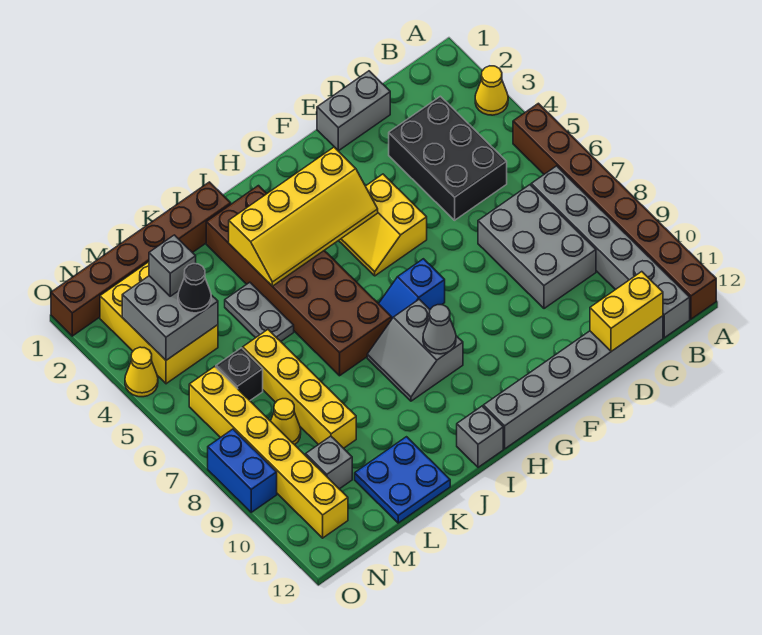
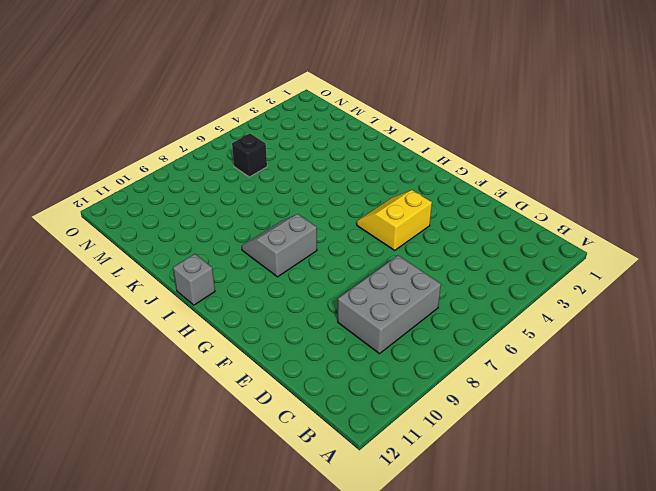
none -> yellow cone A3 level 1
none -> brown brick A5:A12 level 1
none -> grey brick B7:B12 level 1

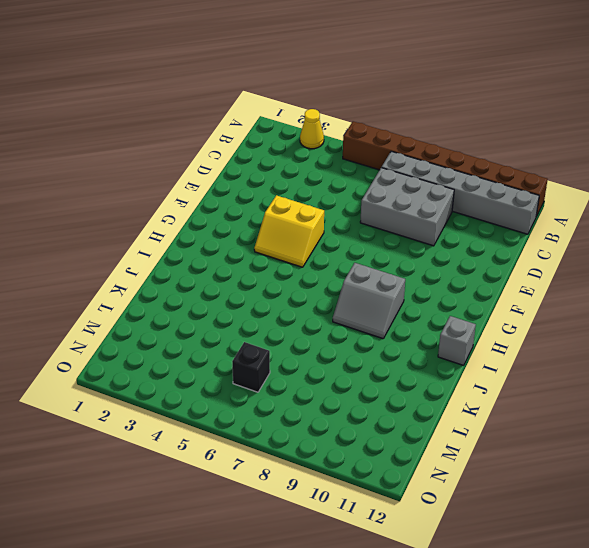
none -> black brick C3:D5 level 1
none -> grey brick C12:H12 level 1
none -> grey brick D1:E1 level 1

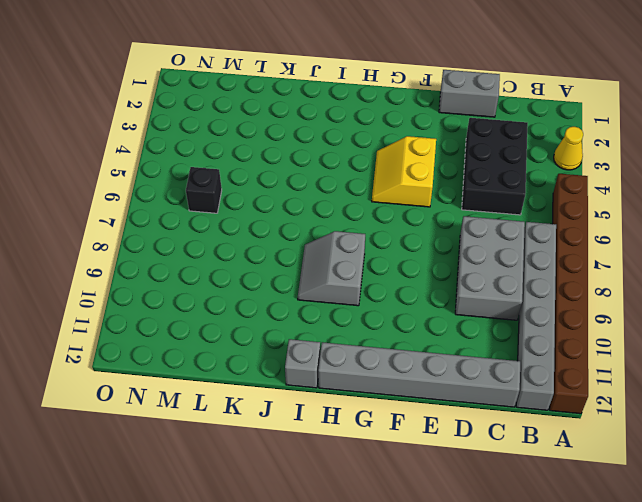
none -> blue slope G7:H7 level 1 top G
none -> brown brick I2:J7 level 1
none -> brown brick J1:O1 level 1

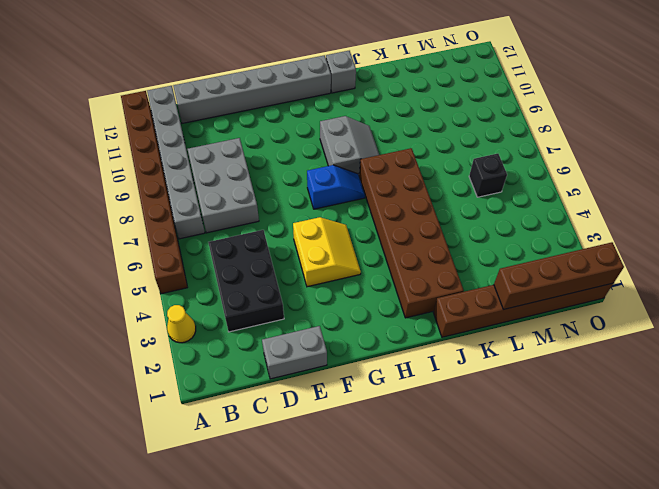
brown brick L1:O1 level 2 -> none
none -> grey plate K4:K5 level 1
none -> blue plate K11:L12 level 1
none -> yellow brick L6:L9 level 1

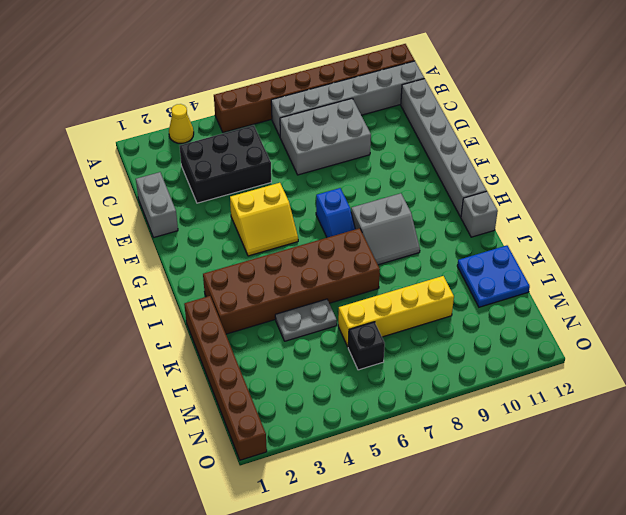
none -> yellow brick M2:N4 level 1
none -> yellow cone M8 level 1
none -> grey brick M10 level 1

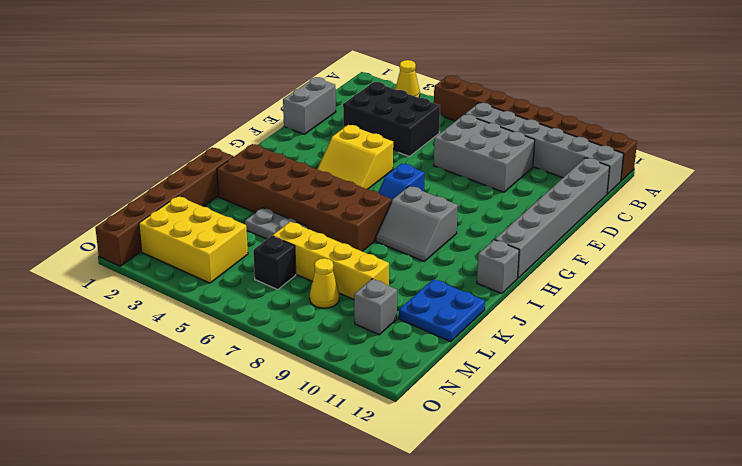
none -> yellow brick N6:N11 level 1
none -> yellow cone O4 level 1
none -> blue brick O8:O9 level 1

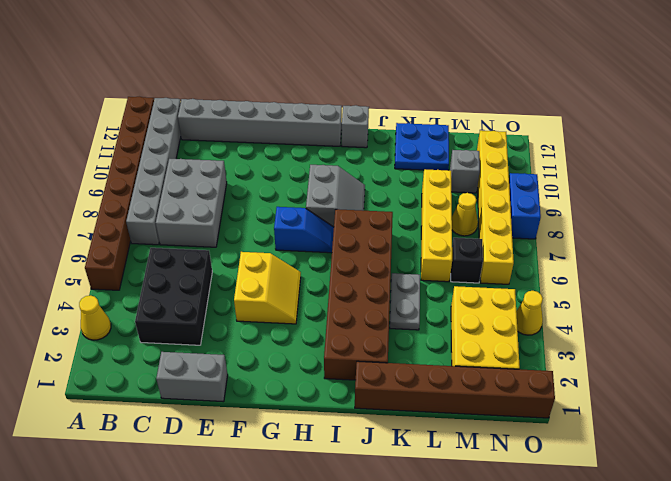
none -> yellow brick C12:D12 level 2
none -> yellow slope G3:J4 level 2 top 3
none -> grey cone H9 level 2

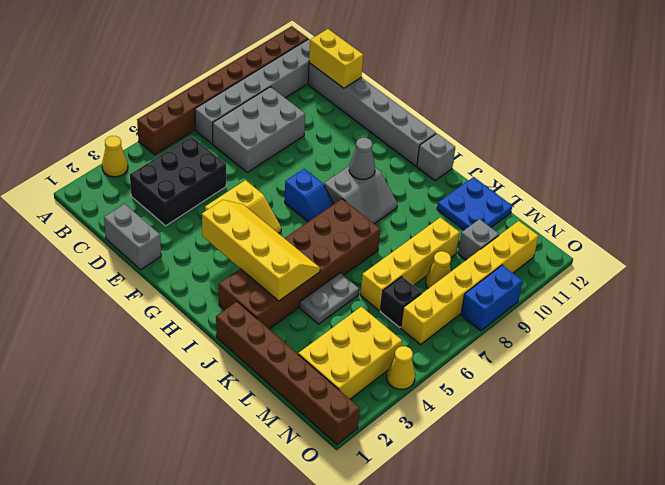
none -> grey brick M3:N4 level 2
none -> grey brick M3 level 3
none -> black cone M4 level 3

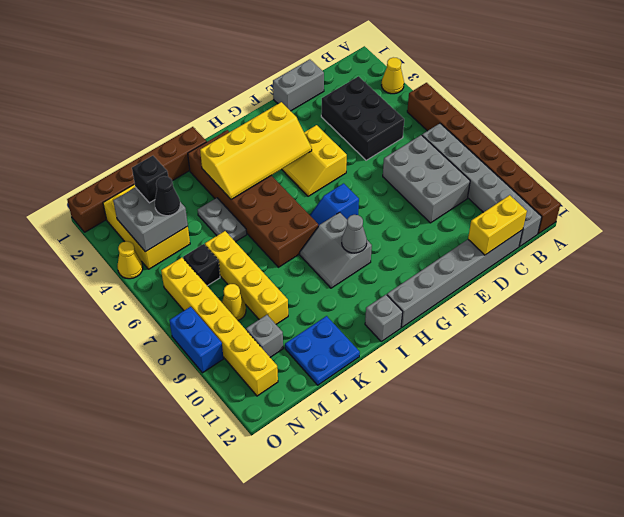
black brick M3 level 3 -> grey brick M3 level 3

